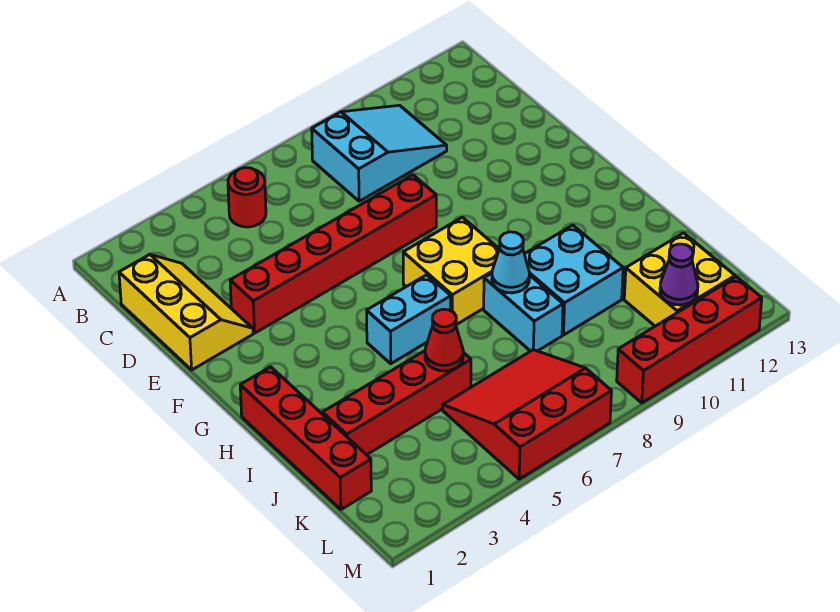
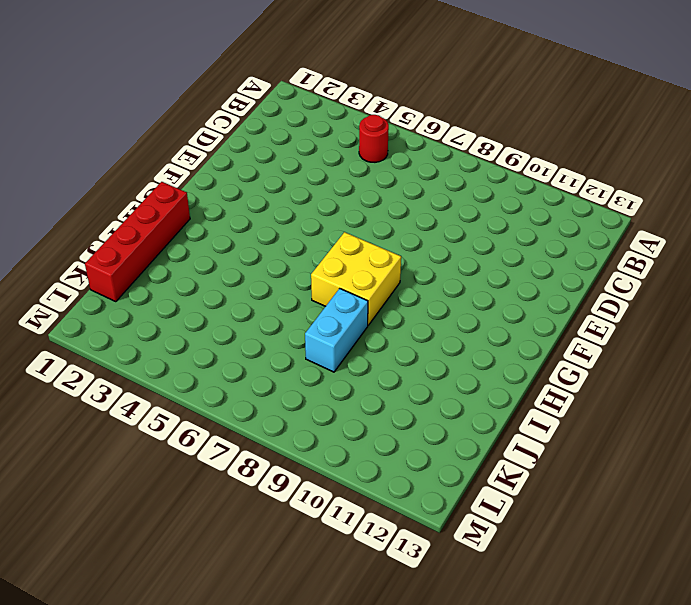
none -> cyan slope B8:C10 level 1 top 8
none -> yellow slope C1:E2 level 1 top 1
none -> red brick E3:E8 level 1

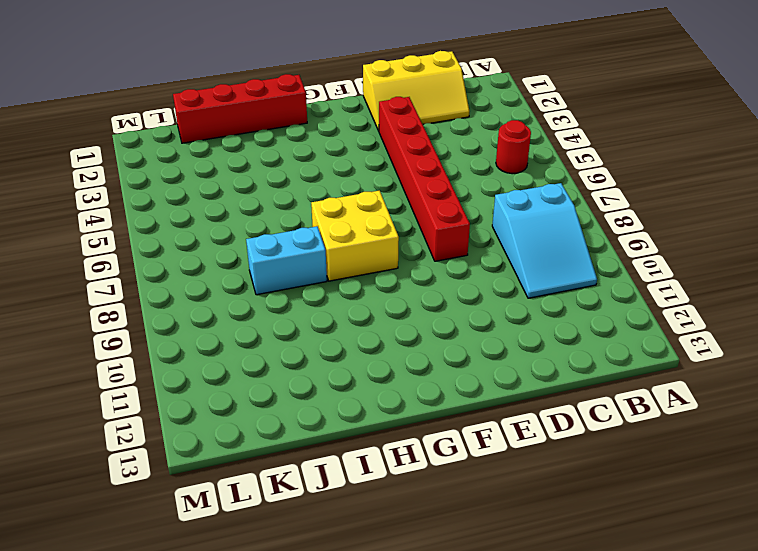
none -> cyan brick H5:H6 level 1
none -> cyan brick I9:J10 level 1
none -> red brick J2:J5 level 1

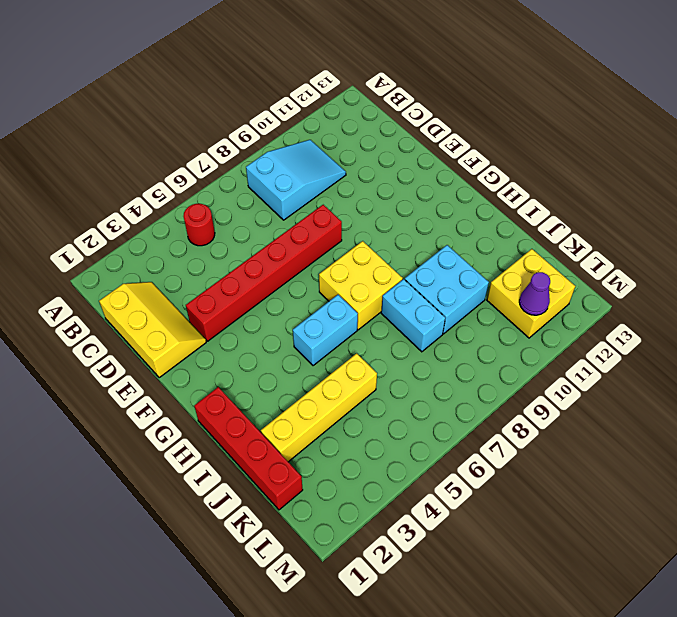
yellow brick J2:J5 level 1 -> red brick J2:J5 level 1
none -> red slope K5:M7 level 1 top M
none -> red brick M9:M12 level 1
none -> cyan cone I8 level 2

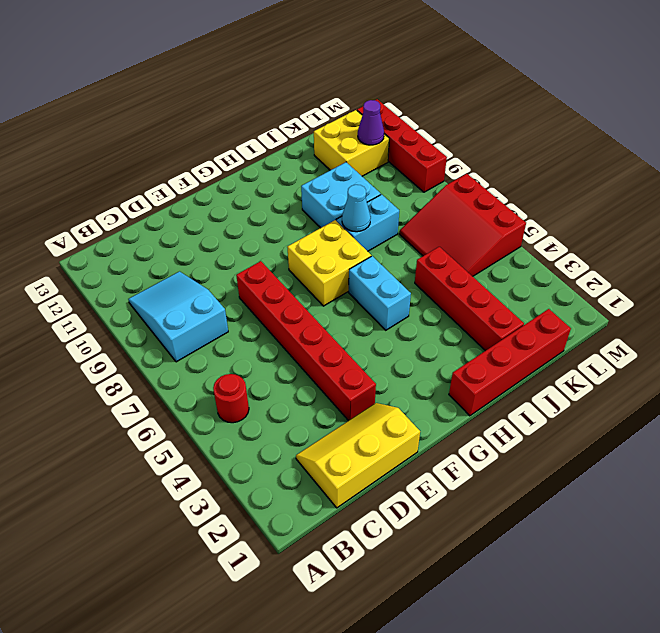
none -> red cone J5 level 2

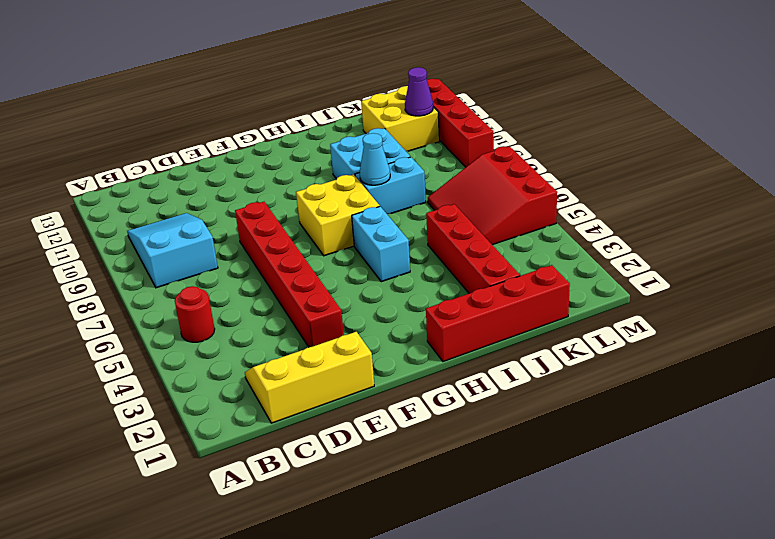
none -> red cone J5 level 2

